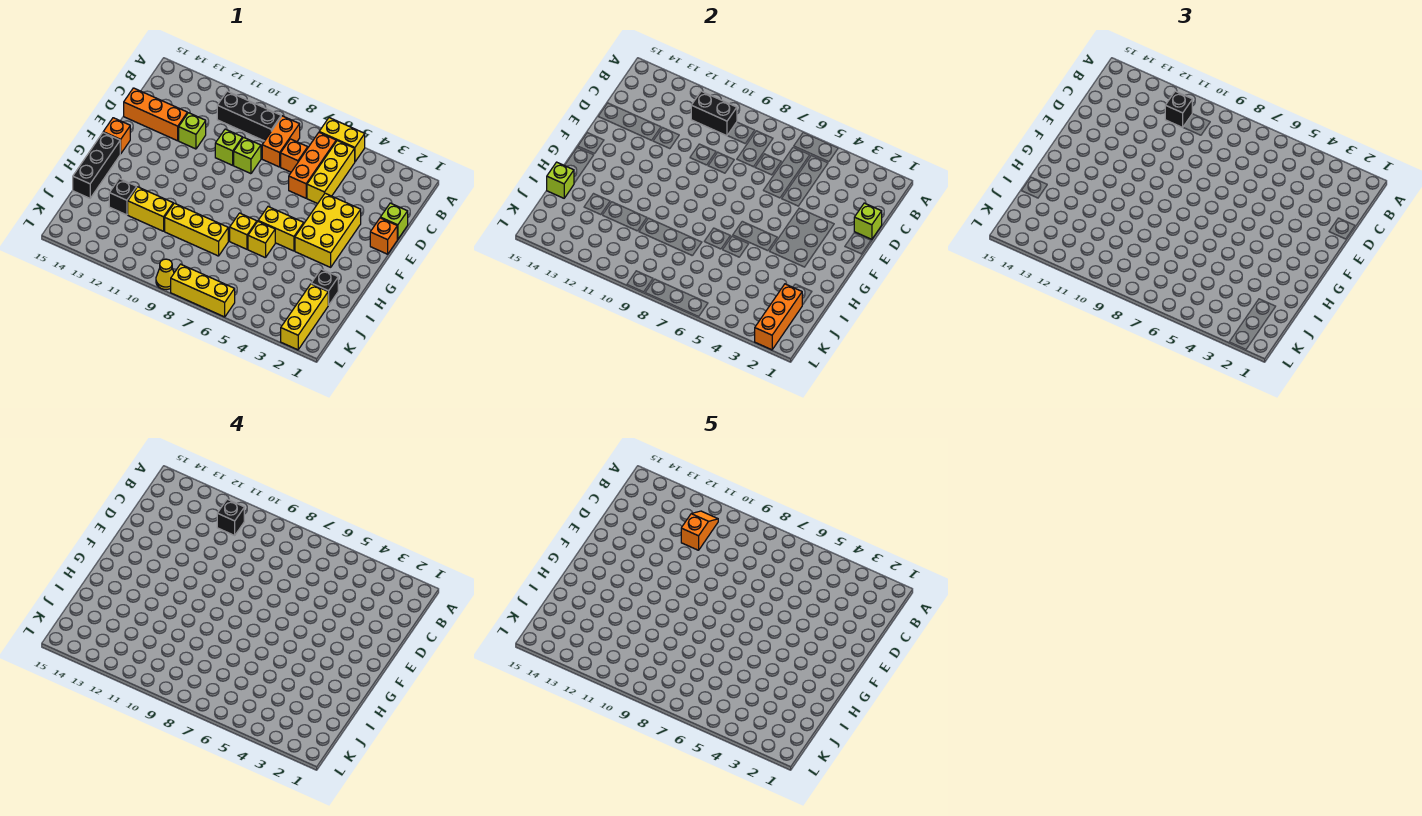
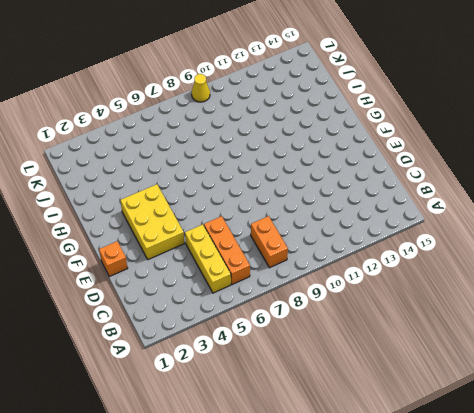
none -> yellow brick A5:A6 level 1
none -> black brick B9:B11 level 1
none -> orange brick C7 level 1
none -> lime brick D1 level 1

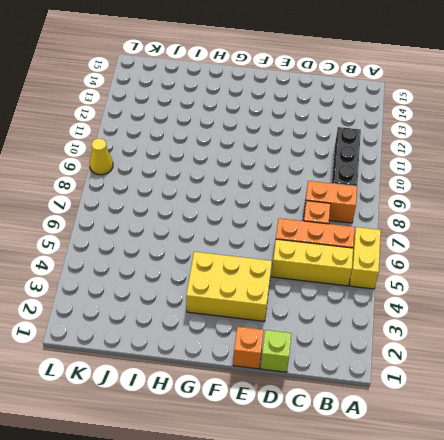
none -> lime brick D9 level 1
none -> lime brick D10 level 1
none -> lime brick D12 level 1
none -> orange brick D13:D15 level 1

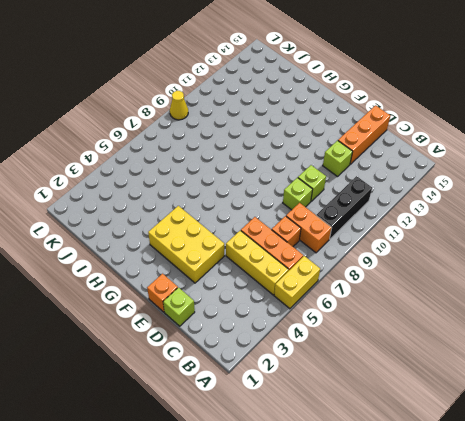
none -> orange brick F15 level 1
none -> yellow brick G5:G6 level 1
none -> black brick G15:I15 level 1
none -> yellow brick H6 level 1

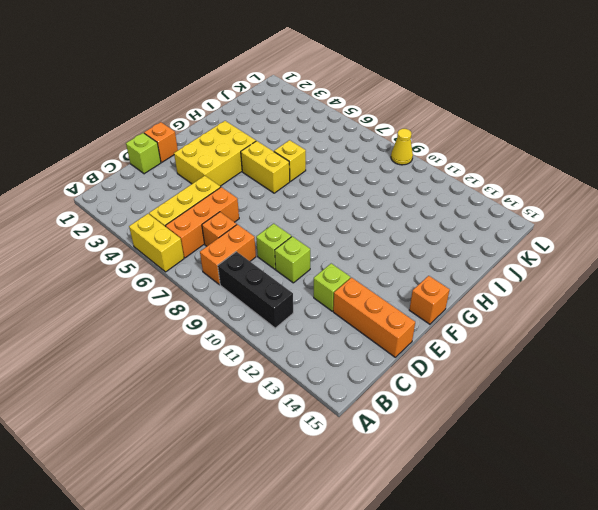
none -> black brick G15:I15 level 1
none -> yellow brick H7 level 1
none -> black brick I2 level 1
none -> yellow brick I8:I10 level 1

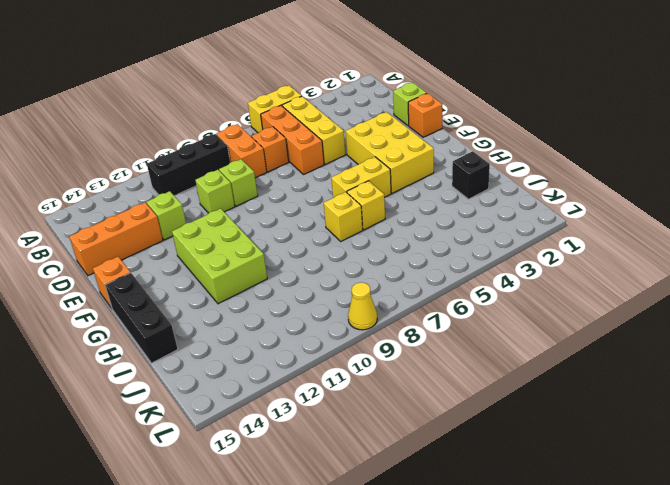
lime brick F11:H12 level 1 -> none
none -> yellow brick I8:I10 level 1
none -> yellow brick I11:I12 level 1
none -> black brick I13 level 1
none -> yellow brick J2:L2 level 1

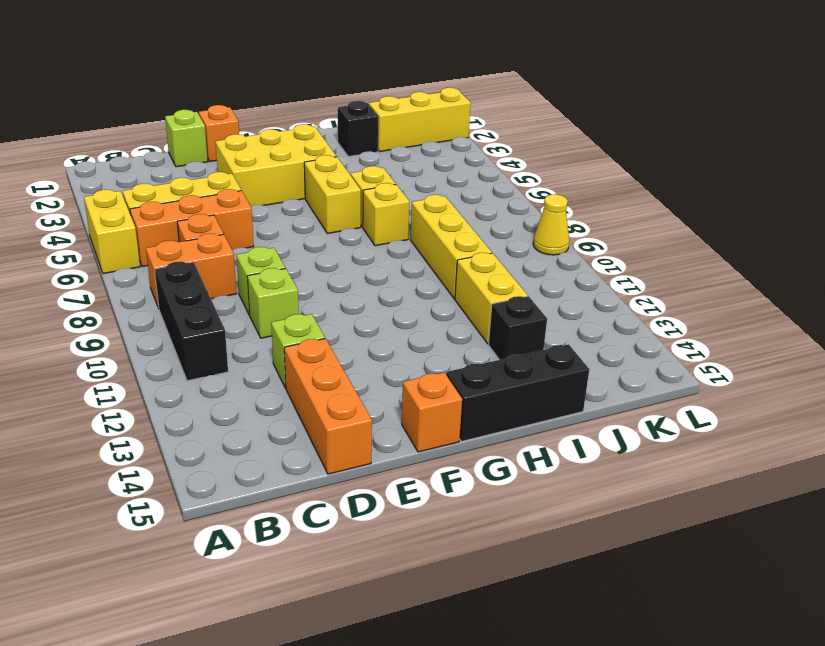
none -> yellow brick L6:L8 level 1
none -> black brick B10:B11 level 2
none -> lime brick D1 level 2
none -> lime brick I15 level 2

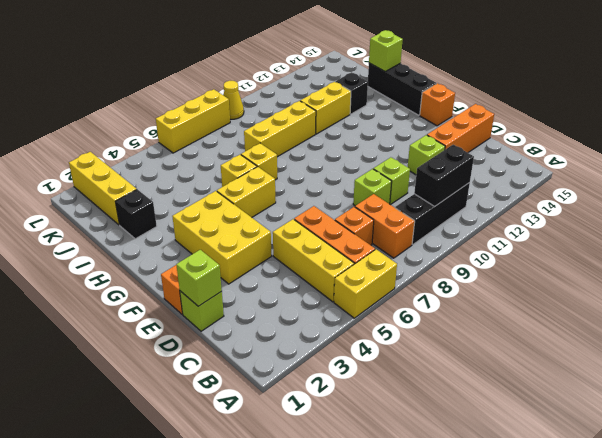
none -> orange brick J2:L2 level 2
none -> black brick B11 level 3
none -> black brick B11 level 4
none -> orange slope B11:C11 level 5 top C

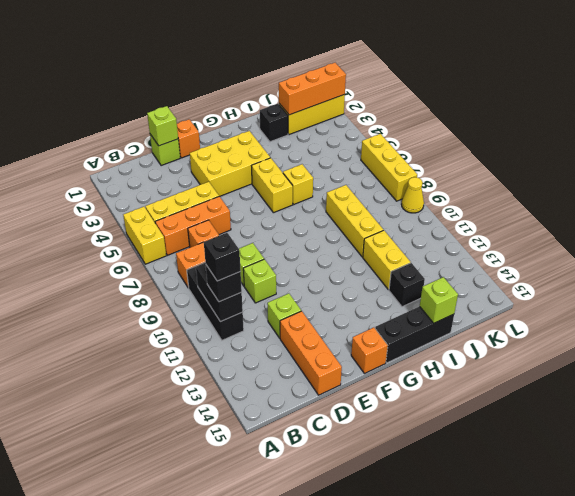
none -> yellow brick H7 level 1
none -> orange slope B11:C11 level 5 top C

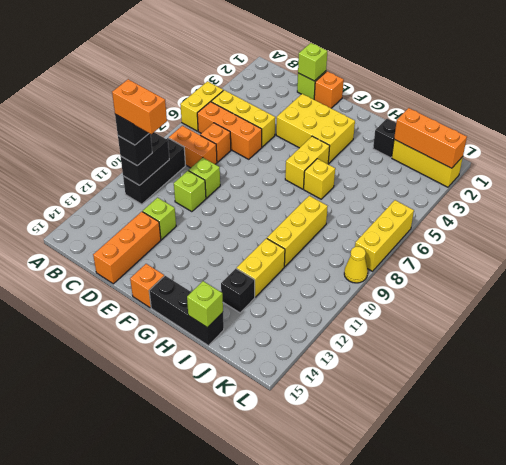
orange brick B11:C11 level 5 -> orange slope B11:C11 level 5 top C
none -> yellow brick H7 level 1

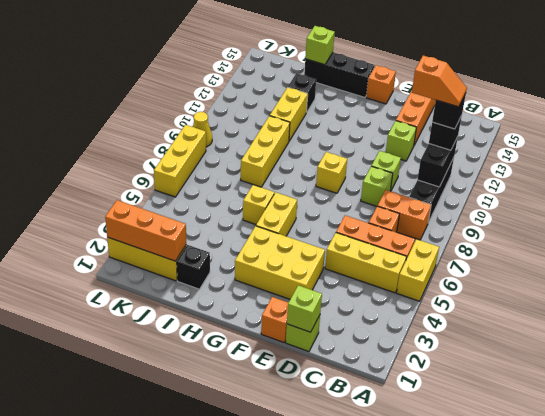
yellow brick F9 level 1 -> yellow brick H7 level 1

